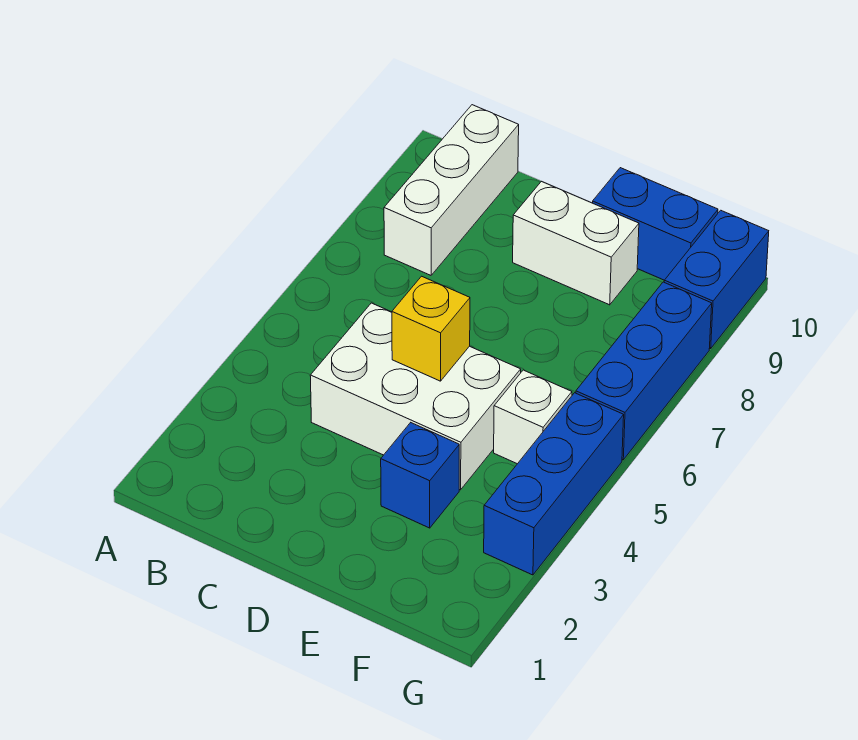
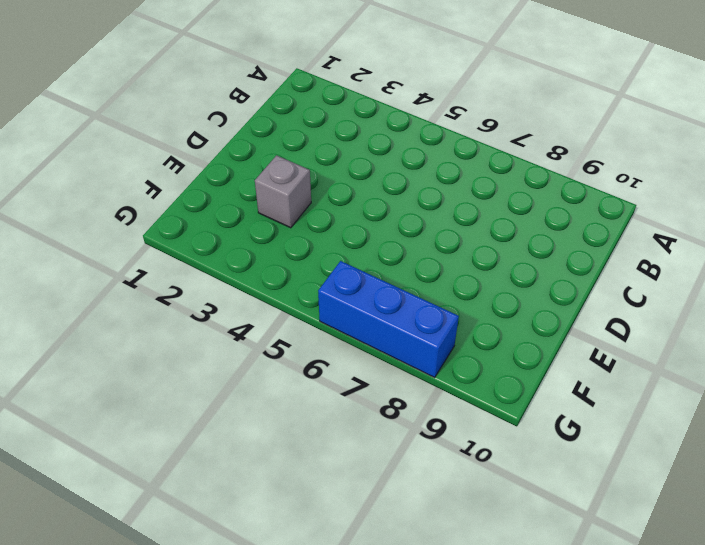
grey brick E3 level 1 -> blue brick E3 level 1
none -> white brick B8:B10 level 1
none -> white brick C4:E5 level 1

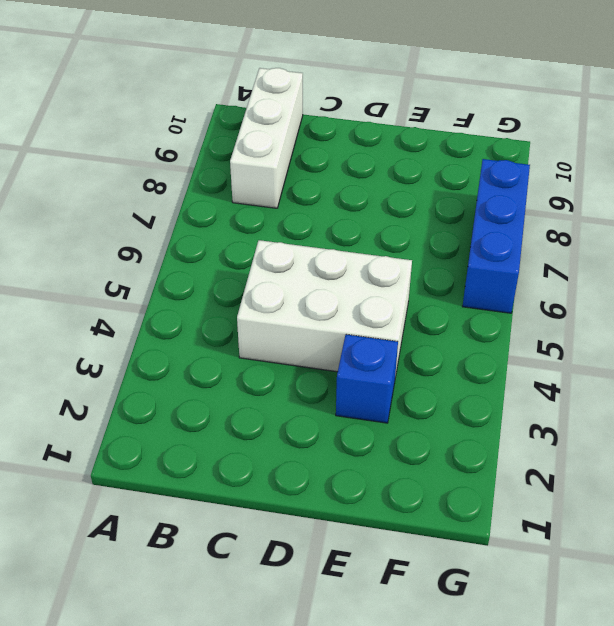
none -> white brick D9:E9 level 1
none -> blue brick E10:F10 level 1

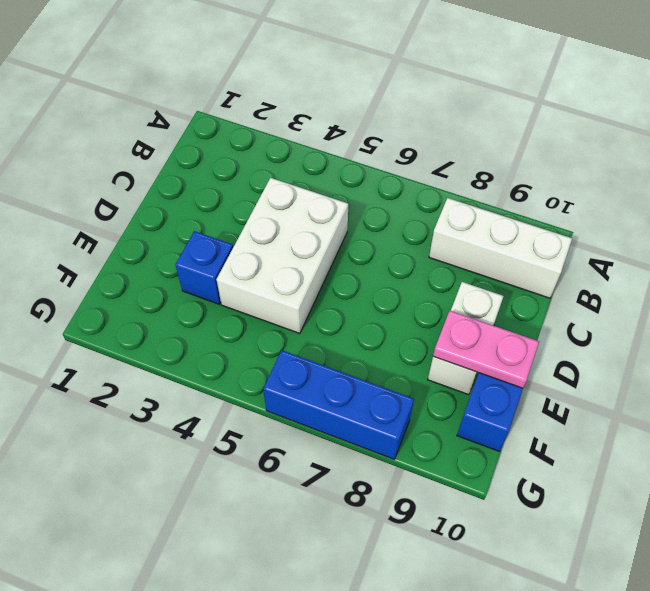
pink plate E9:E10 level 2 -> none
none -> white brick F5 level 1
none -> blue brick G3:G5 level 1

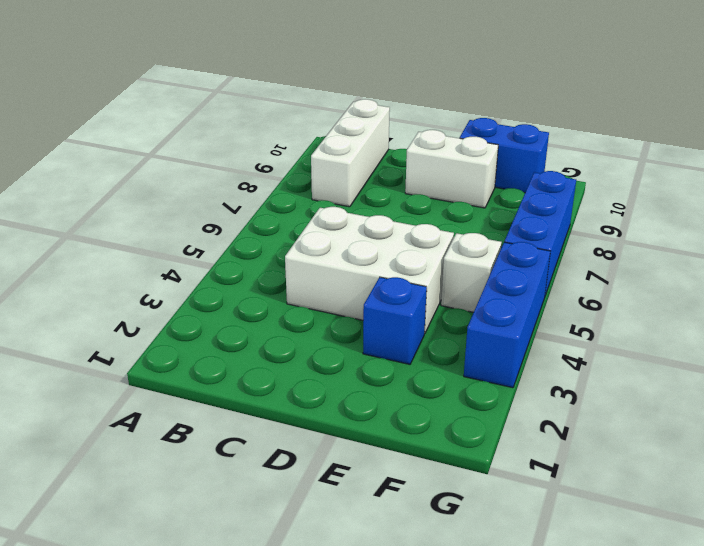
none -> blue brick G9:G10 level 1
none -> yellow brick D5 level 2

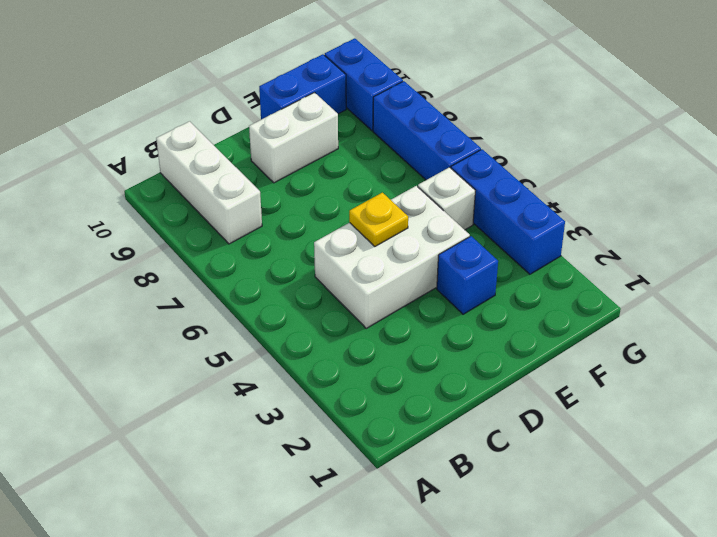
yellow plate D5 level 2 -> yellow brick D5 level 2

